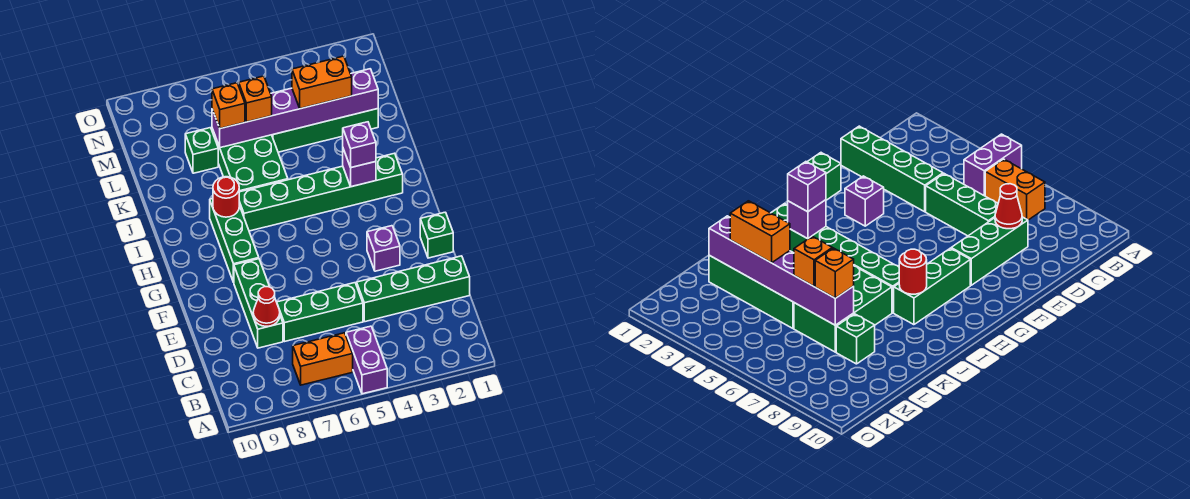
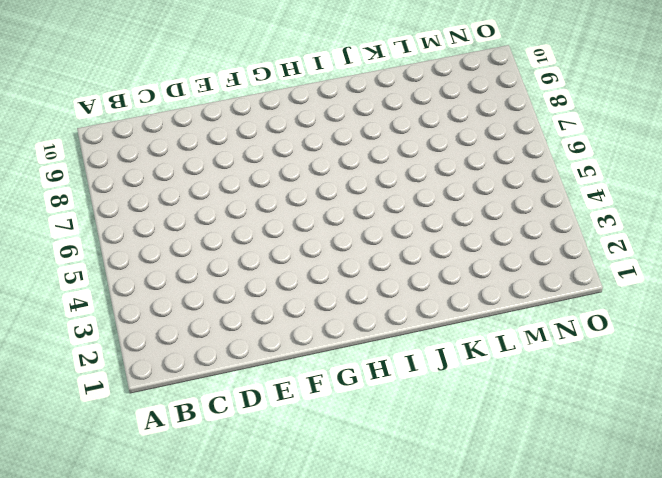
none -> purple brick A5:B5 level 1
none -> orange brick B6:B7 level 1
none -> green brick D1:D4 level 1

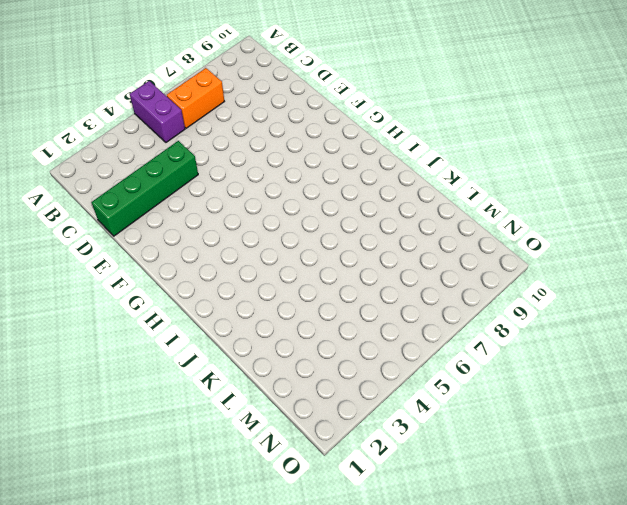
none -> green brick D5:D7 level 1
none -> green brick D8:F8 level 1
none -> green brick F1 level 1

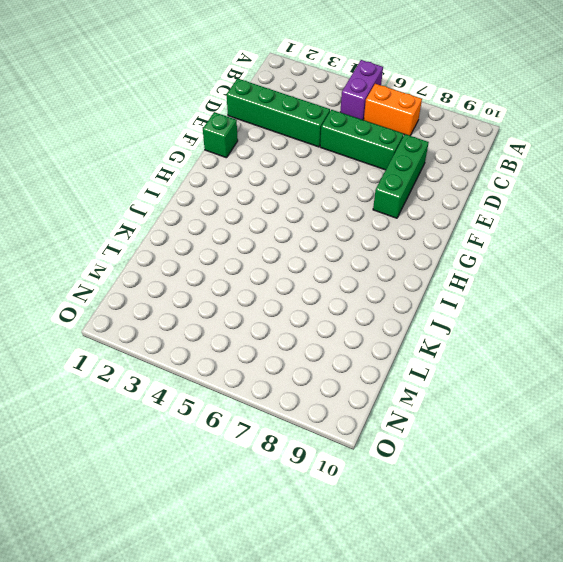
none -> purple brick F3 level 1
none -> green brick G8:I8 level 1
none -> green brick I2:I7 level 1

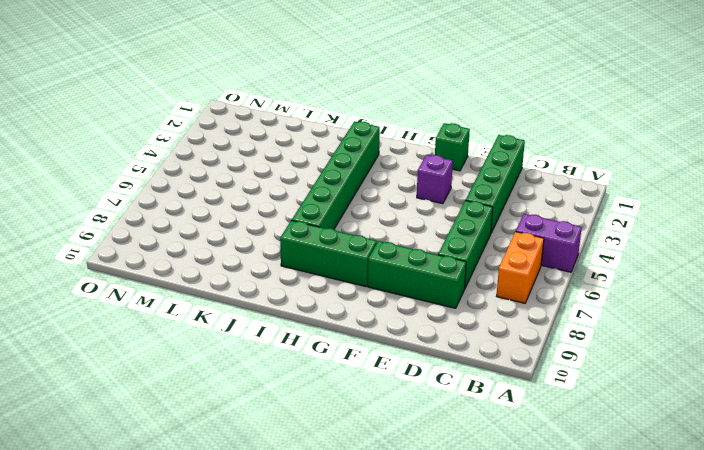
none -> green brick J6:L7 level 1
none -> green brick L2:L5 level 1
none -> green brick L8 level 1

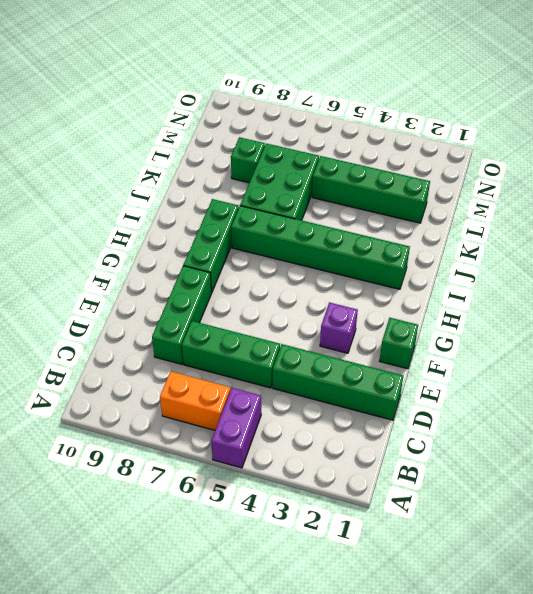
none -> red cone D8 level 2
none -> purple brick I3 level 2
none -> red round brick I8 level 2

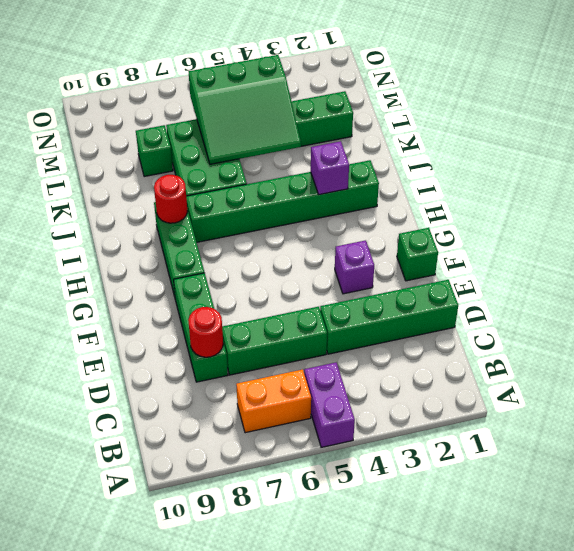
red round brick D8 level 2 -> red cone D8 level 2
green slope K4:M6 level 2 top M -> purple brick L2:L7 level 2
none -> purple brick I3 level 3
none -> orange brick L3:L4 level 3
none -> orange brick L6 level 3

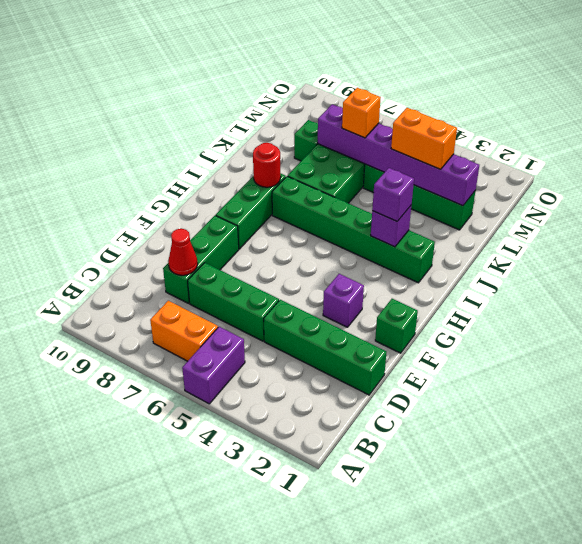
none -> orange brick L7 level 3

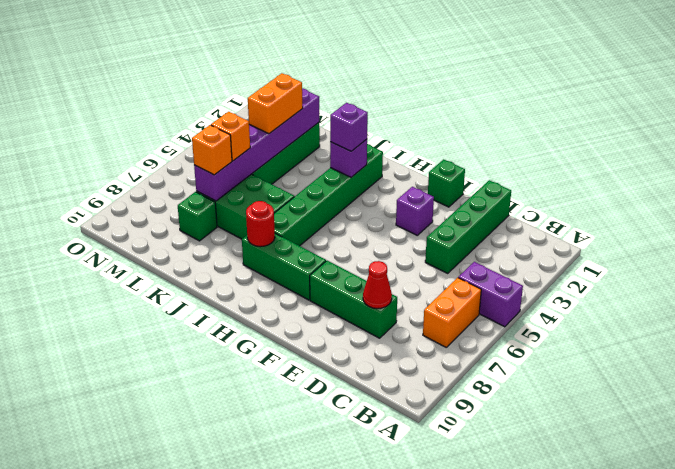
none -> green brick D5:D7 level 1

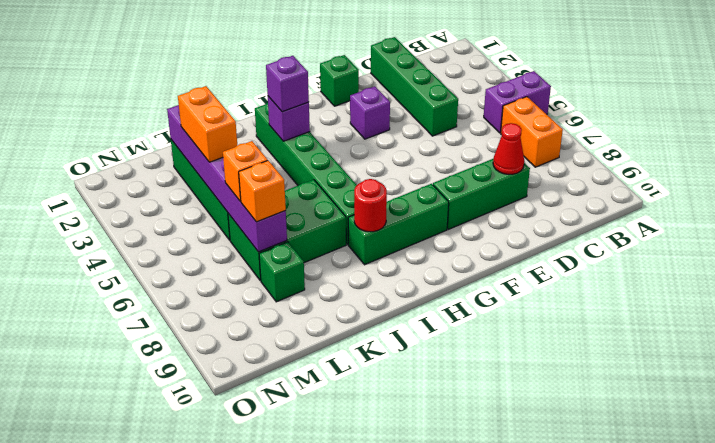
none -> green brick D5:D7 level 1

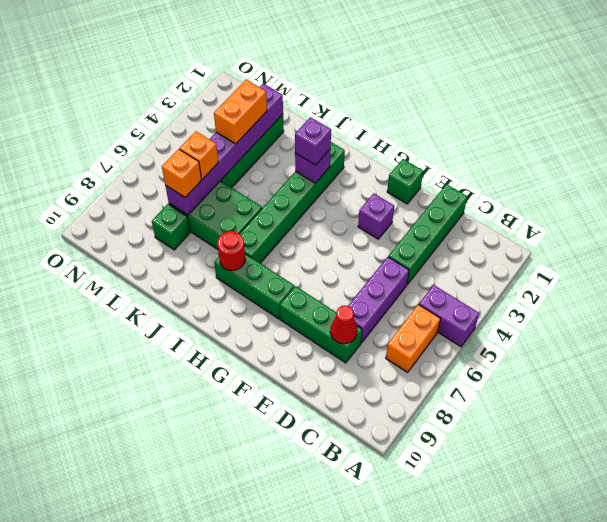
purple brick D5:D7 level 1 -> green brick D5:D7 level 1

